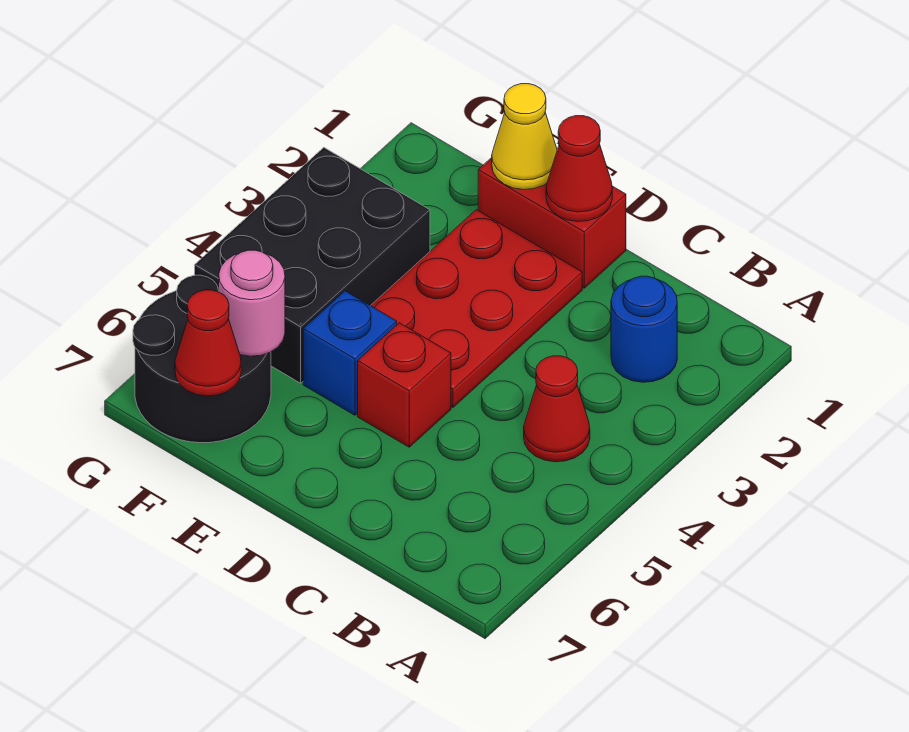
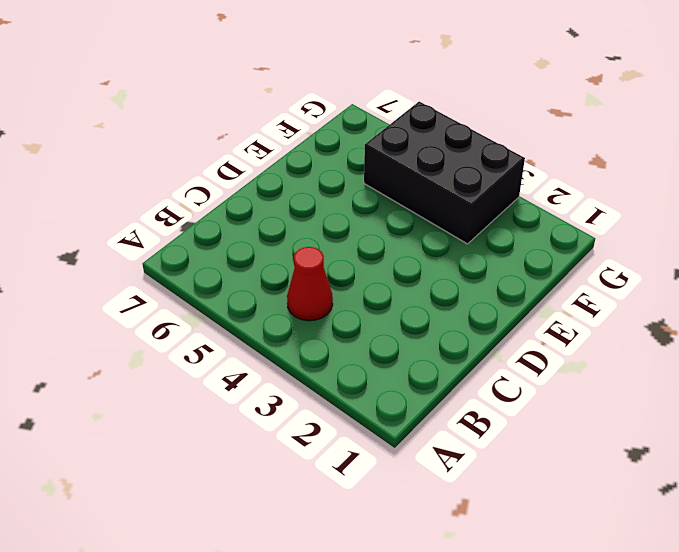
none -> blue round brick B2 level 1
none -> red brick D1:E1 level 1
none -> red plate D2:E4 level 1

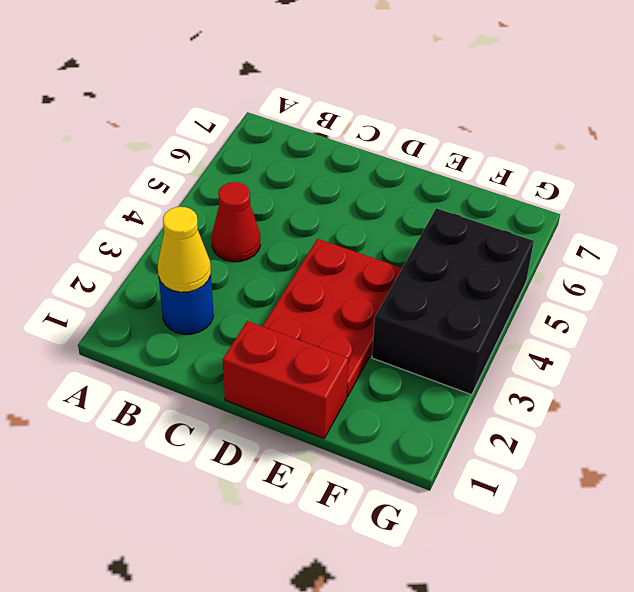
yellow cone B2 level 2 -> yellow cone E1 level 2
none -> red brick D5 level 1
none -> blue brick E5 level 1
none -> black round brick F6:G7 level 1

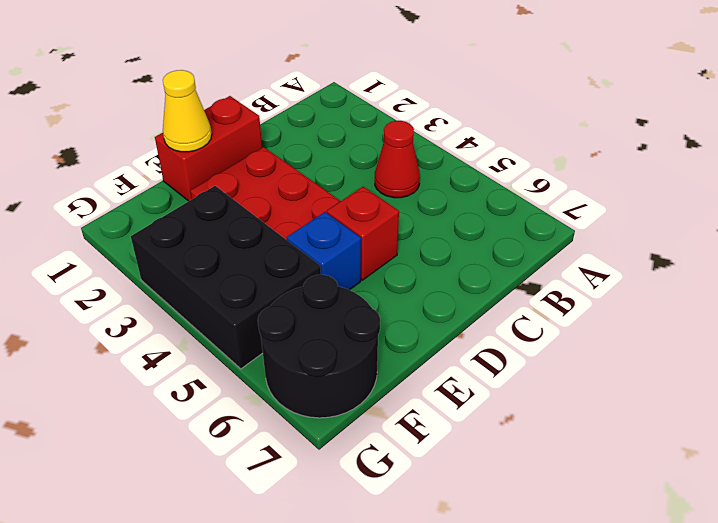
none -> blue round brick B2 level 1
none -> red cone D1 level 2
none -> pink round brick F6 level 2

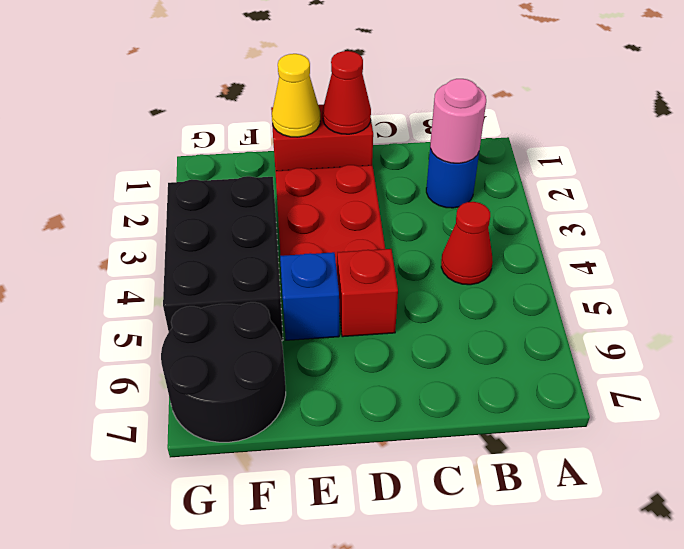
pink round brick B2 level 2 -> pink round brick F6 level 2
none -> red cone F7 level 2

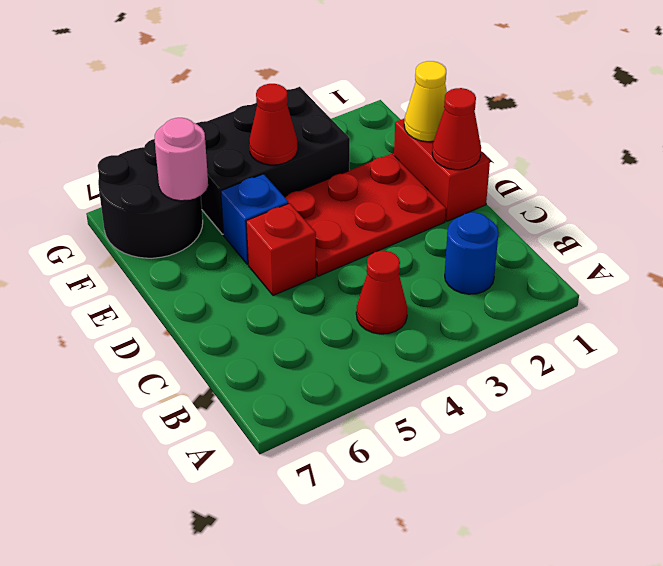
red cone F4 level 2 -> red cone F7 level 2

